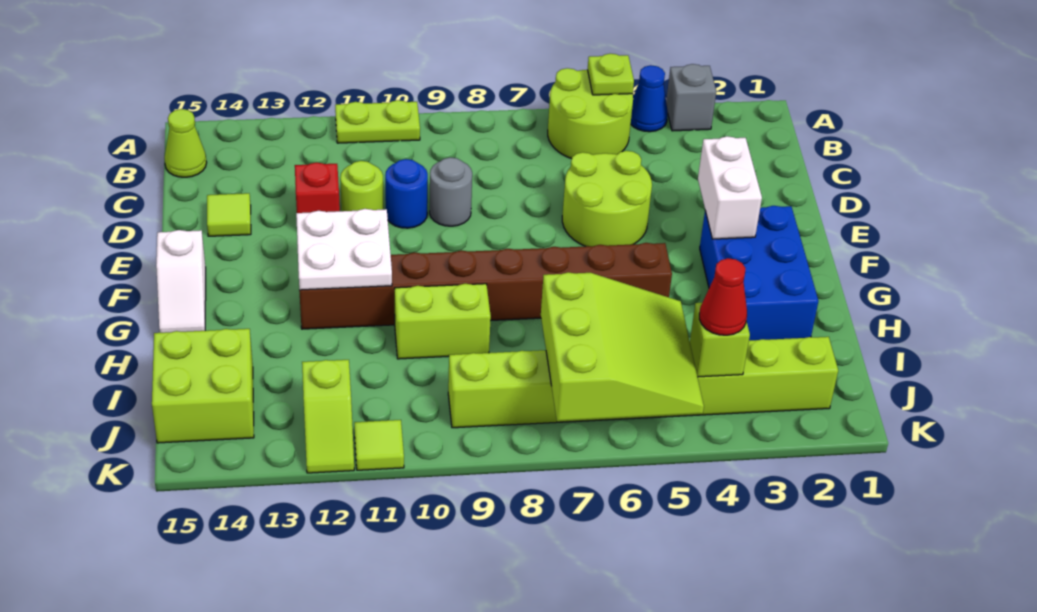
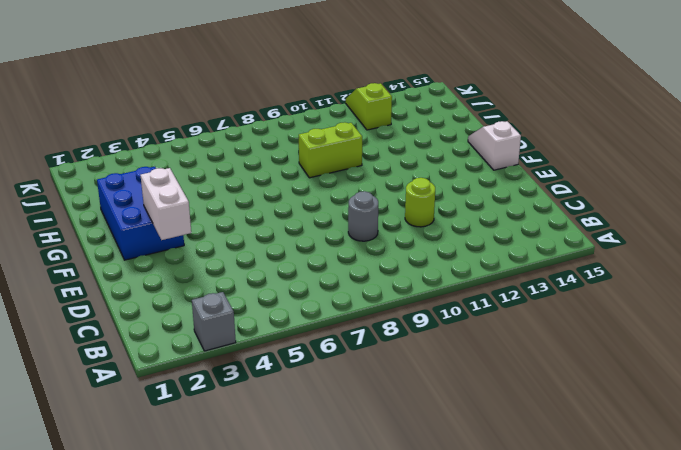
none -> blue cone A4 level 1
none -> lime round brick A5:B6 level 1
none -> lime plate A10:A11 level 1

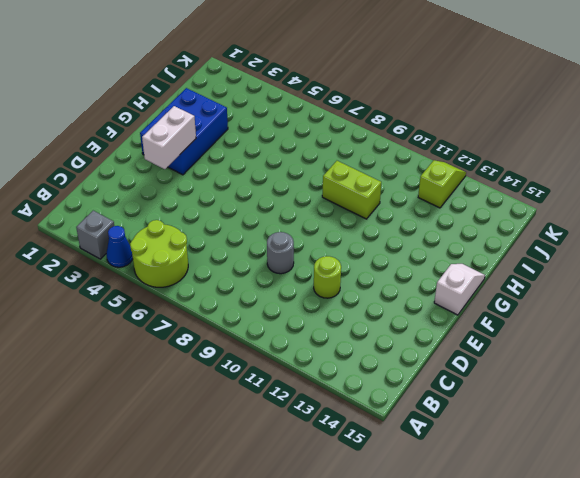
none -> lime plate A10:A11 level 1
none -> lime cone B15 level 1
none -> lime round brick D5:E6 level 1

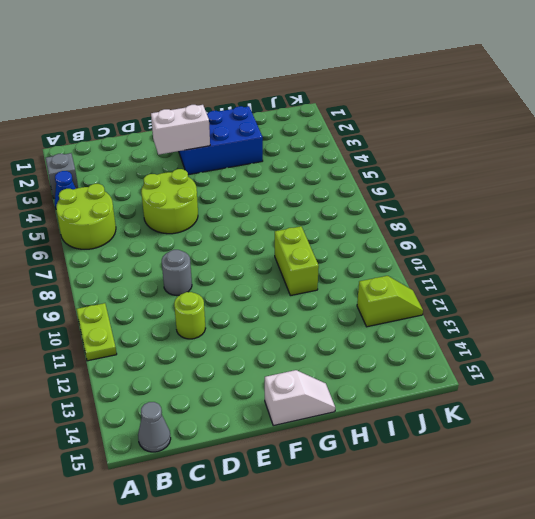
grey cone B15 level 1 -> lime cone B15 level 1
none -> blue round brick D10 level 1
none -> red brick D12 level 1
none -> lime tile D14 level 1

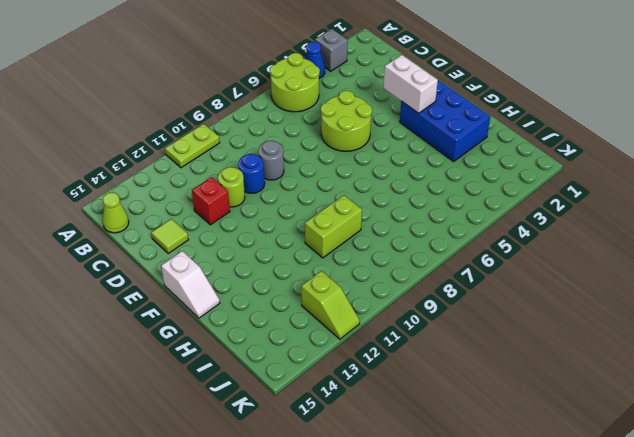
none -> brown brick G5:G12 level 1
none -> lime brick I14:J15 level 1
none -> lime brick J2:J9 level 1

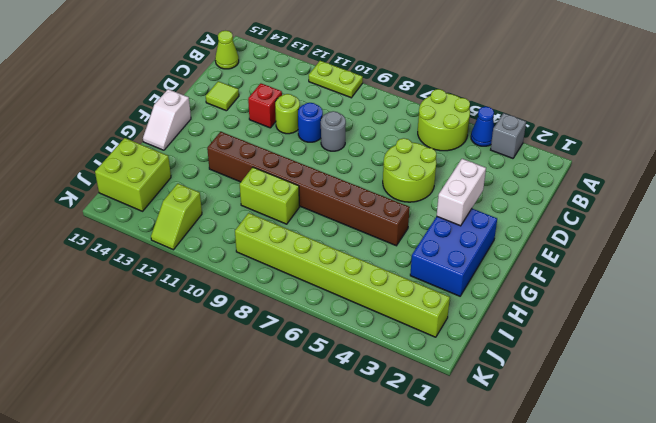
none -> lime tile K11 level 1
none -> lime plate A5 level 2
none -> white plate F11:G12 level 2

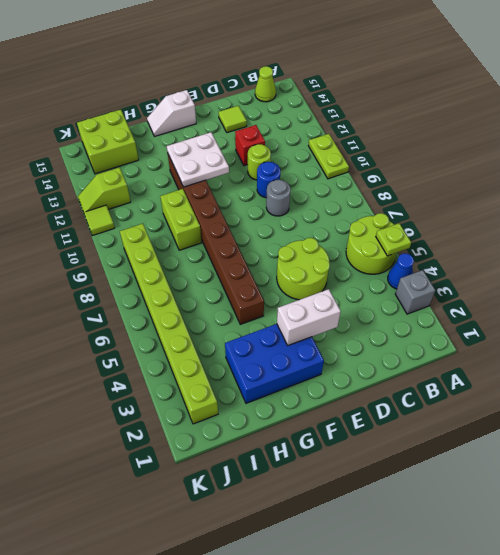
none -> lime slope I5:K7 level 2 top 7
none -> lime brick J4 level 2
none -> red cone J4 level 3

